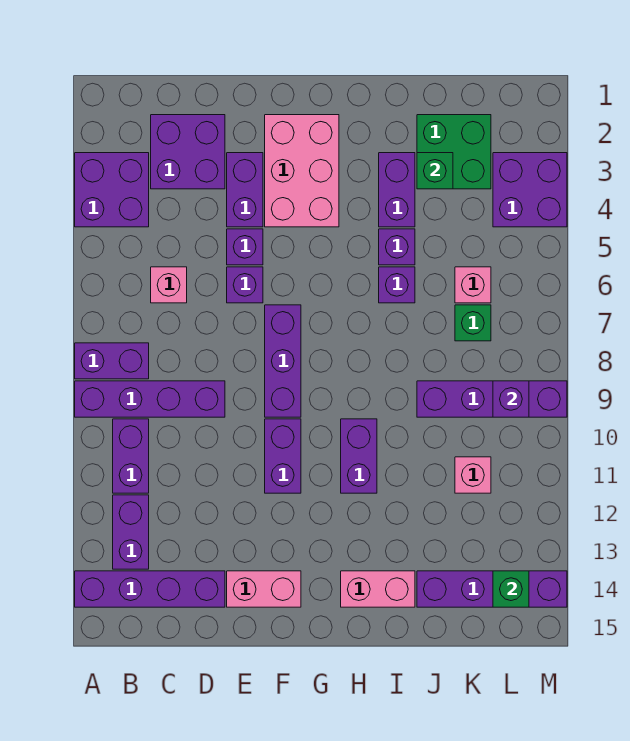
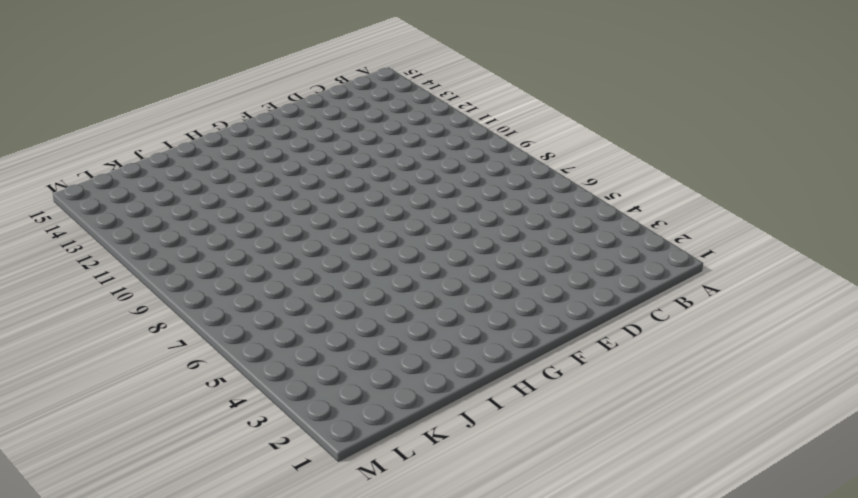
none -> purple brick A3:B4 level 1
none -> purple brick A8:B8 level 1
none -> purple brick A9:D9 level 1
none -> purple brick A14:D14 level 1

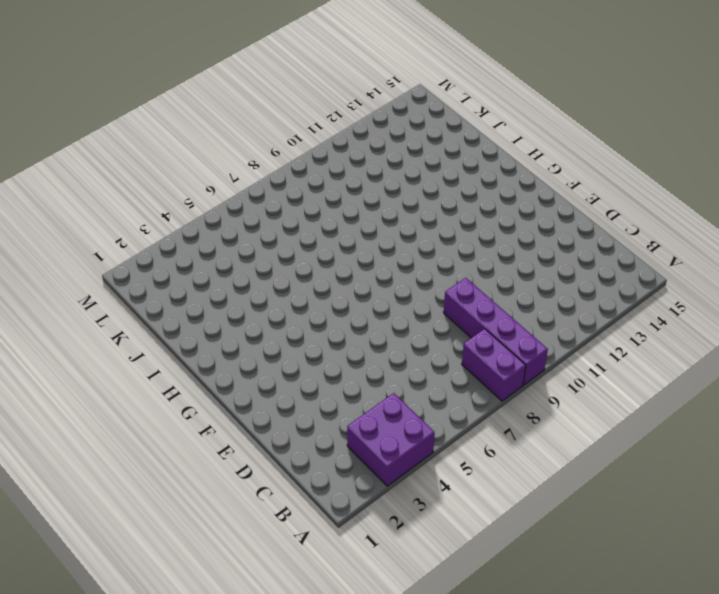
none -> purple brick A14:D14 level 1
none -> purple brick B10:B11 level 1
none -> purple brick B12:B13 level 1
none -> purple brick C2:D3 level 1

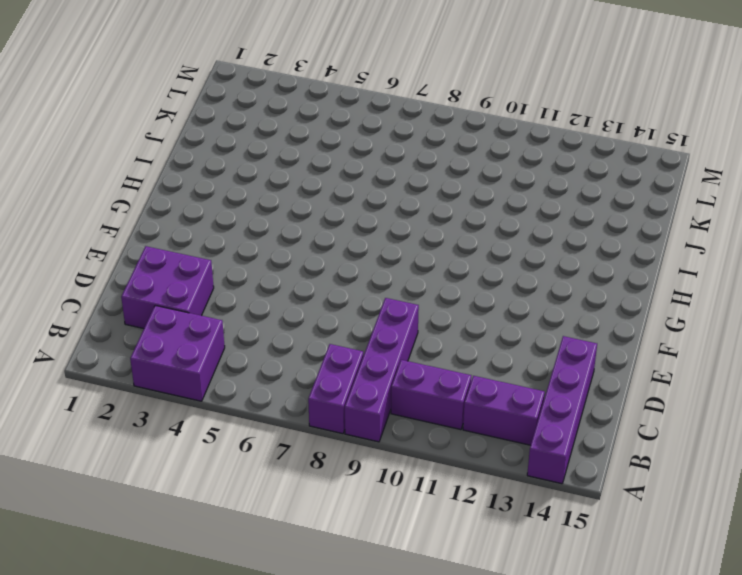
none -> pink brick C6 level 1
none -> purple brick E3:E4 level 1
none -> purple brick E5 level 1
none -> purple brick E6 level 1

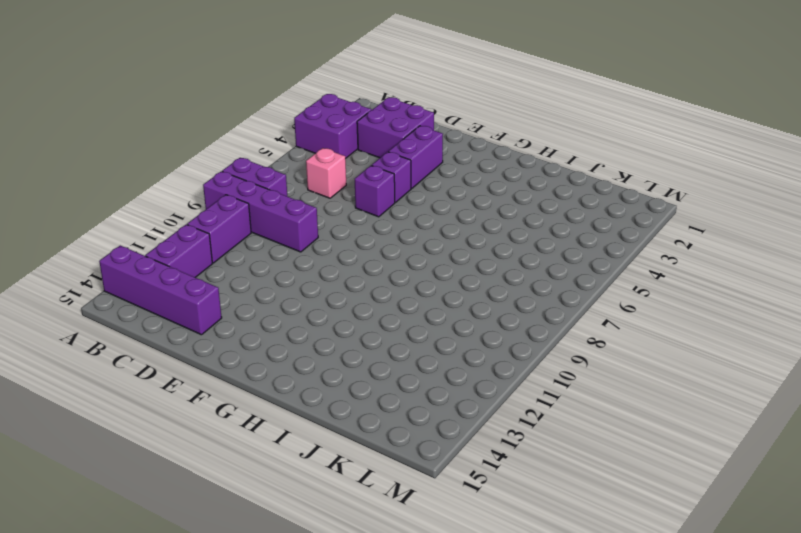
none -> pink brick E14:F14 level 1
none -> pink brick F2:G4 level 1
none -> purple brick F7:F9 level 1
none -> purple brick F10:F11 level 1

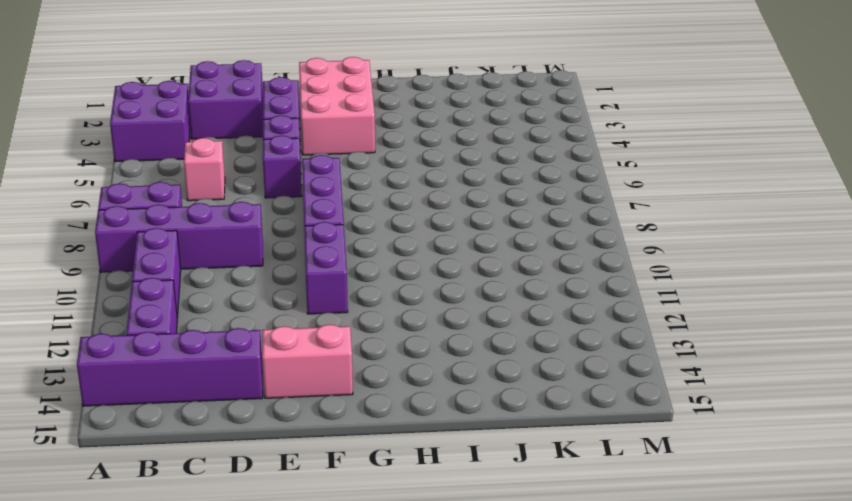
none -> purple brick H10:H11 level 1
none -> pink brick H14:I14 level 1
none -> purple brick I3:I4 level 1
none -> purple brick I5 level 1

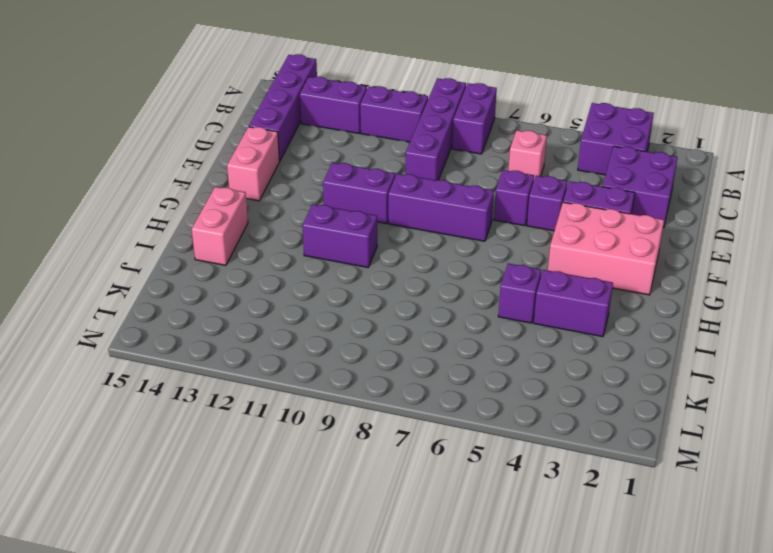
none -> purple brick I6 level 1
none -> green brick J2:K3 level 1
none -> purple brick J9:M9 level 1
none -> purple brick J14:M14 level 1

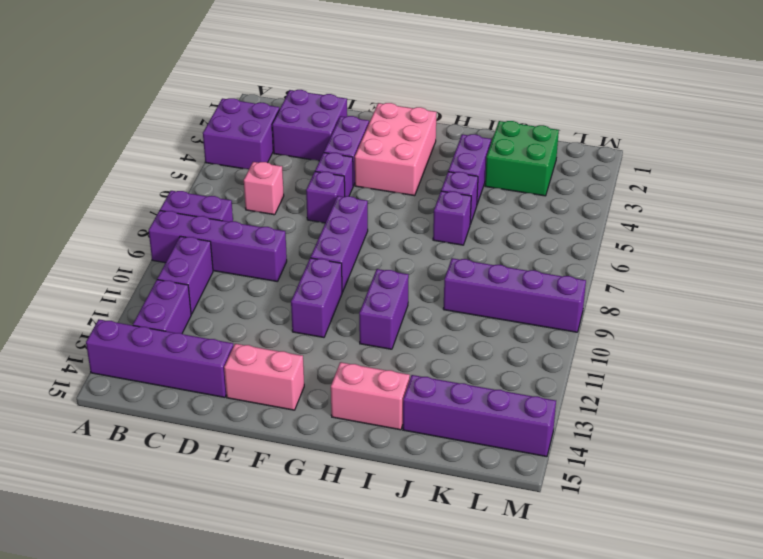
none -> pink brick K6 level 1
none -> green brick K7 level 1
none -> pink brick K11 level 1
none -> purple brick L3:M4 level 1

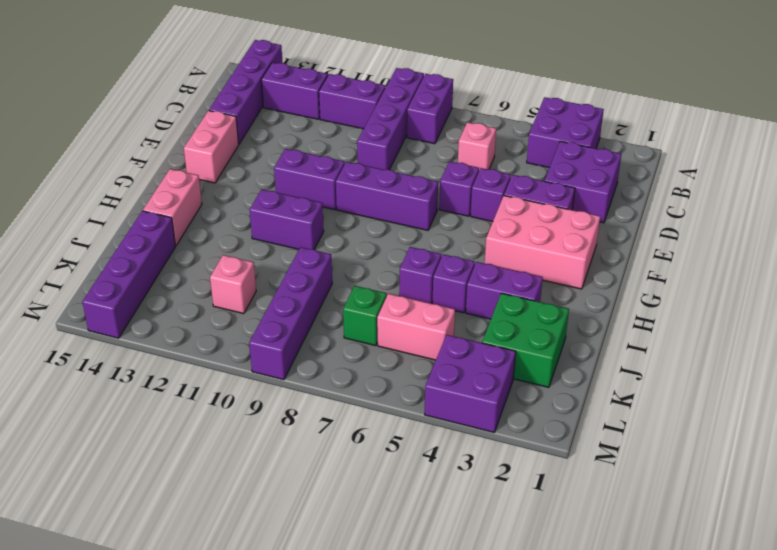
pink brick K5:K6 level 1 -> pink brick K6 level 1
none -> green brick J3 level 2
none -> purple brick L9 level 2
none -> green brick L14 level 2

